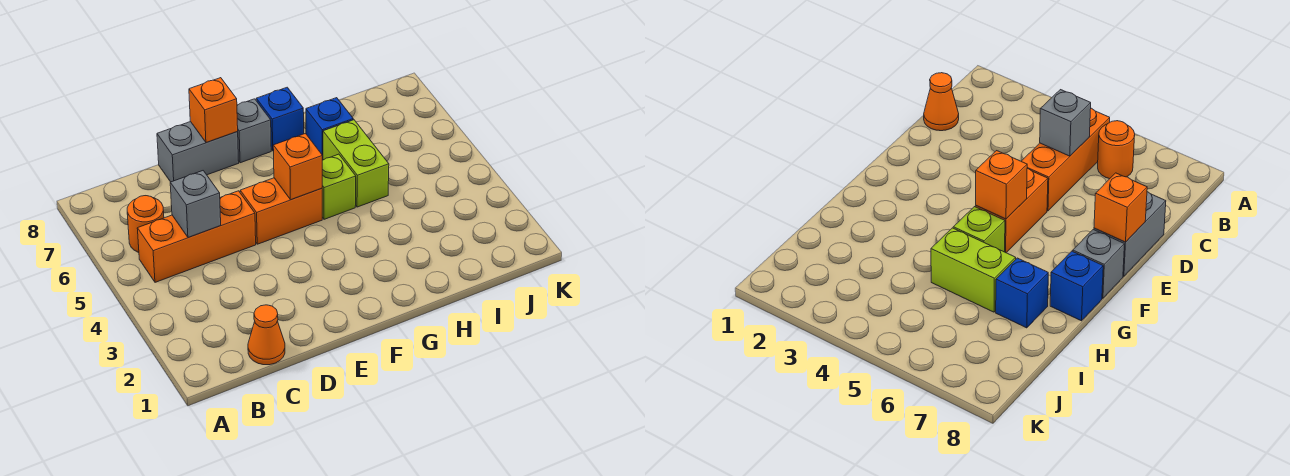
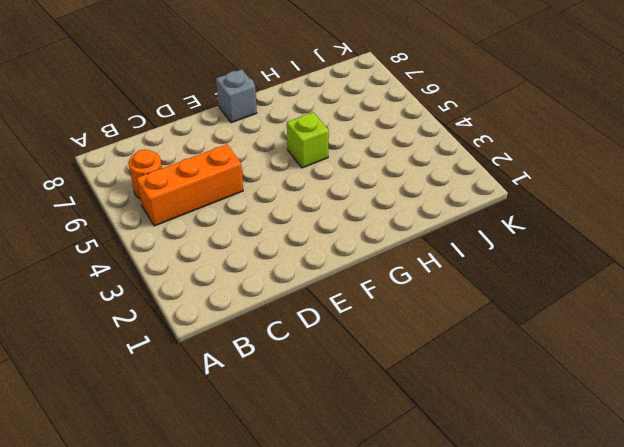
none -> orange cone C1 level 1
none -> grey brick D8:E8 level 1
none -> orange brick E5:F5 level 1

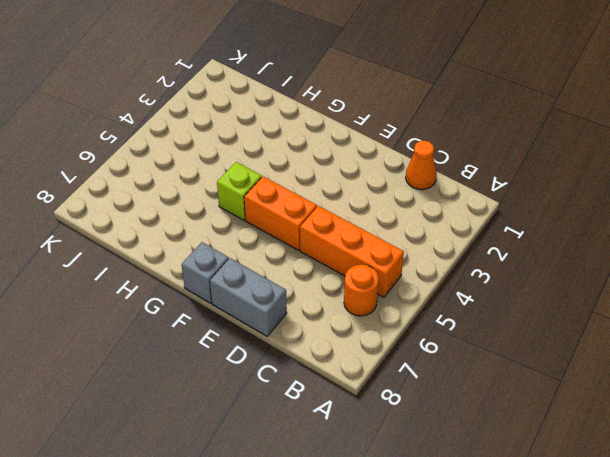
none -> blue brick G8 level 1
none -> lime brick H5:H6 level 1
none -> blue brick H7 level 1

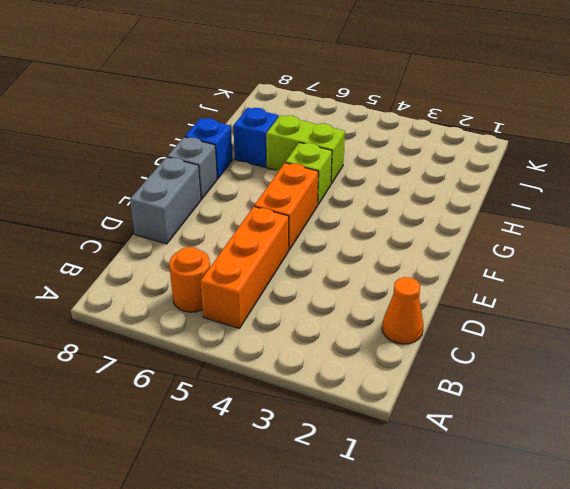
none -> grey brick C5 level 2
none -> orange brick E8 level 2
none -> orange brick F5 level 2

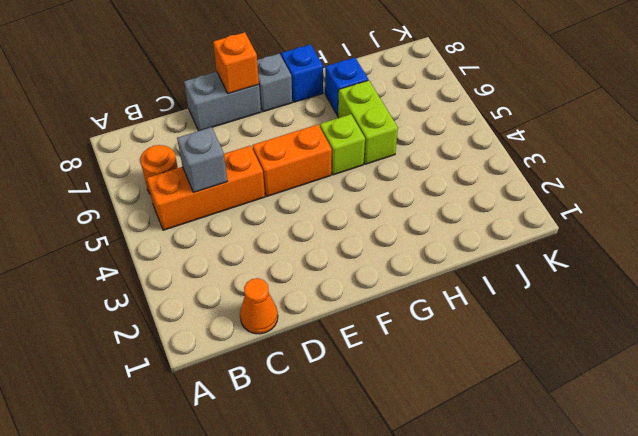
none -> orange brick F5 level 2

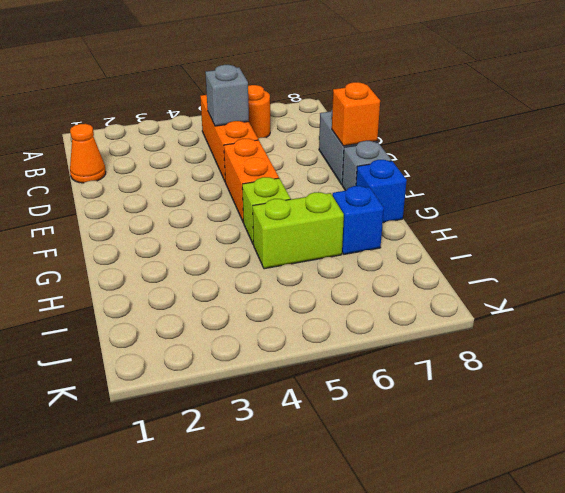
none -> orange brick F5 level 2

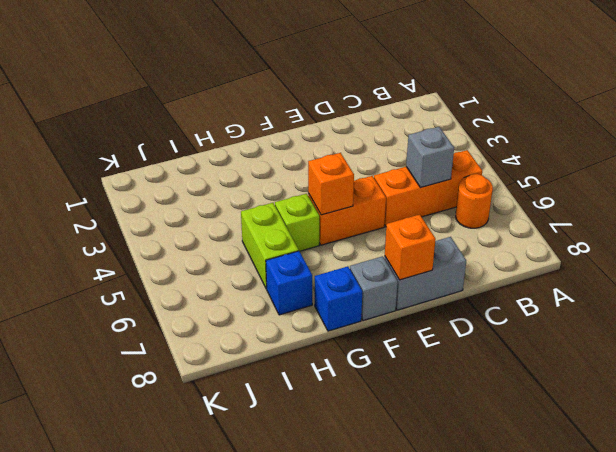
none -> orange cone C1 level 1

